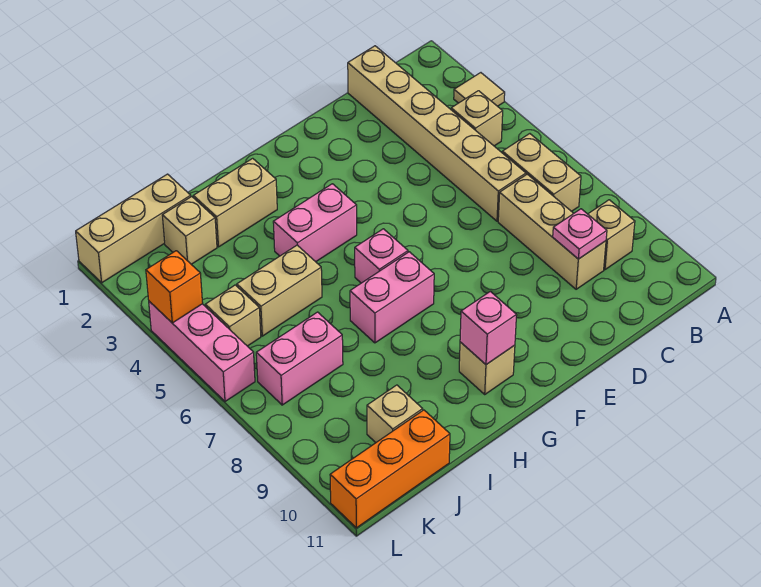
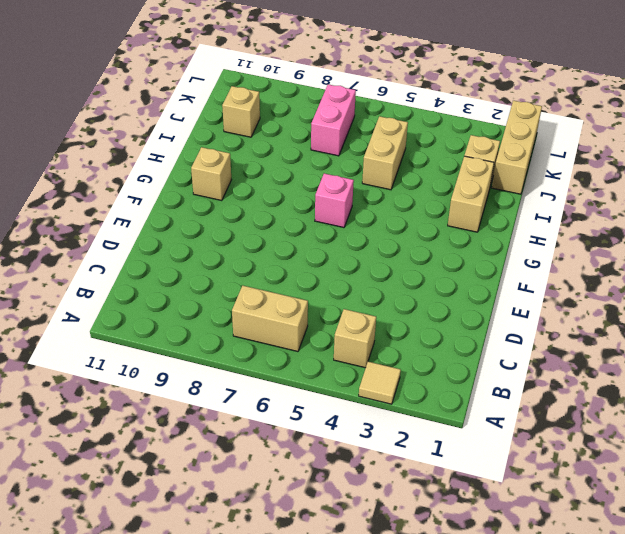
none -> tan brick B9 level 1
none -> tan brick C1:C6 level 1
none -> tan brick C7:C9 level 1

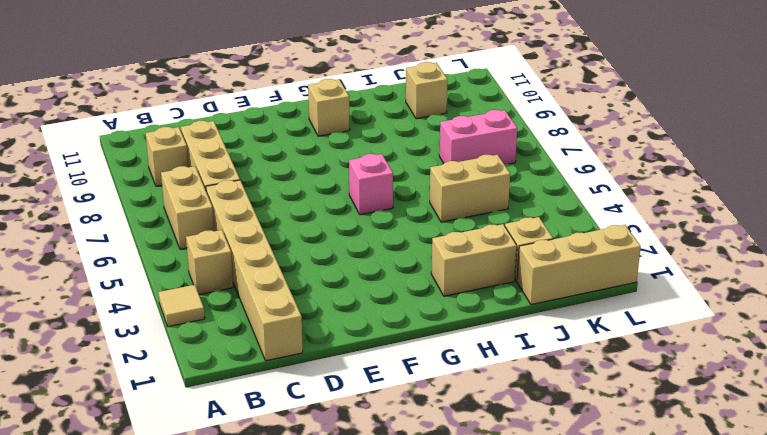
none -> pink brick G4:H4 level 1
none -> pink brick G7:H7 level 1
none -> orange brick J11:L11 level 1

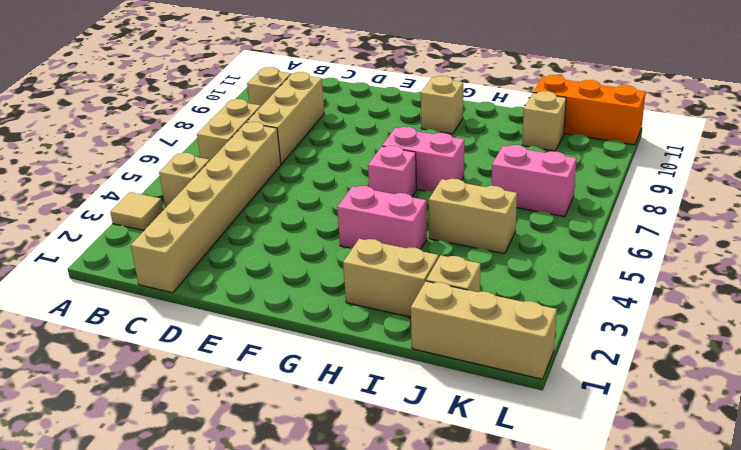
none -> tan brick K5 level 1
none -> pink brick L4:L6 level 1
none -> pink plate C9 level 2

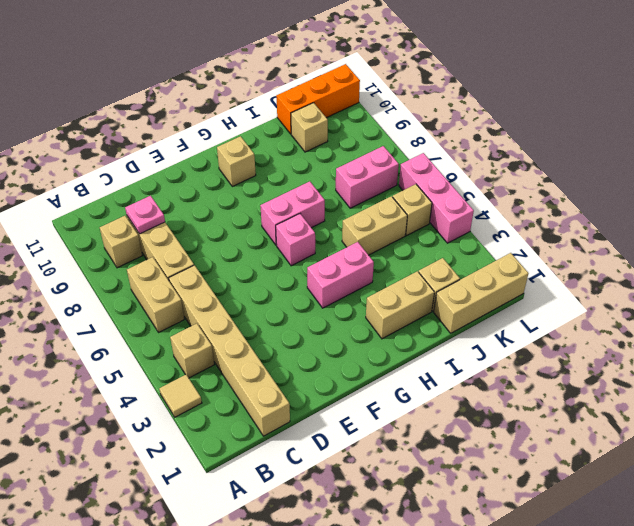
none -> pink brick G10 level 2
none -> orange brick L4 level 2

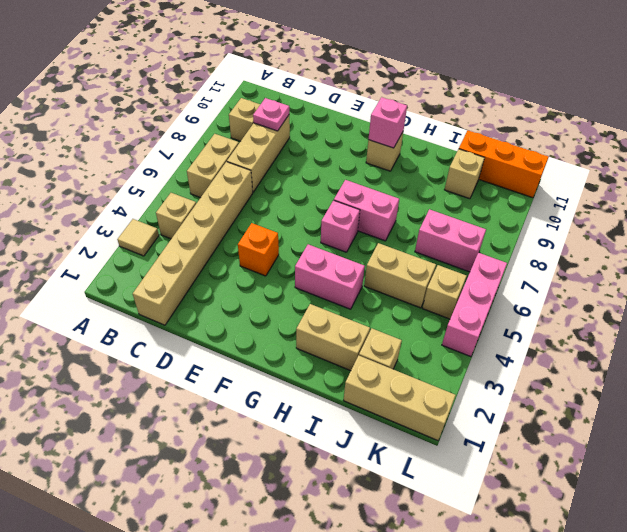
orange brick E4 level 1 -> orange brick L4 level 2

